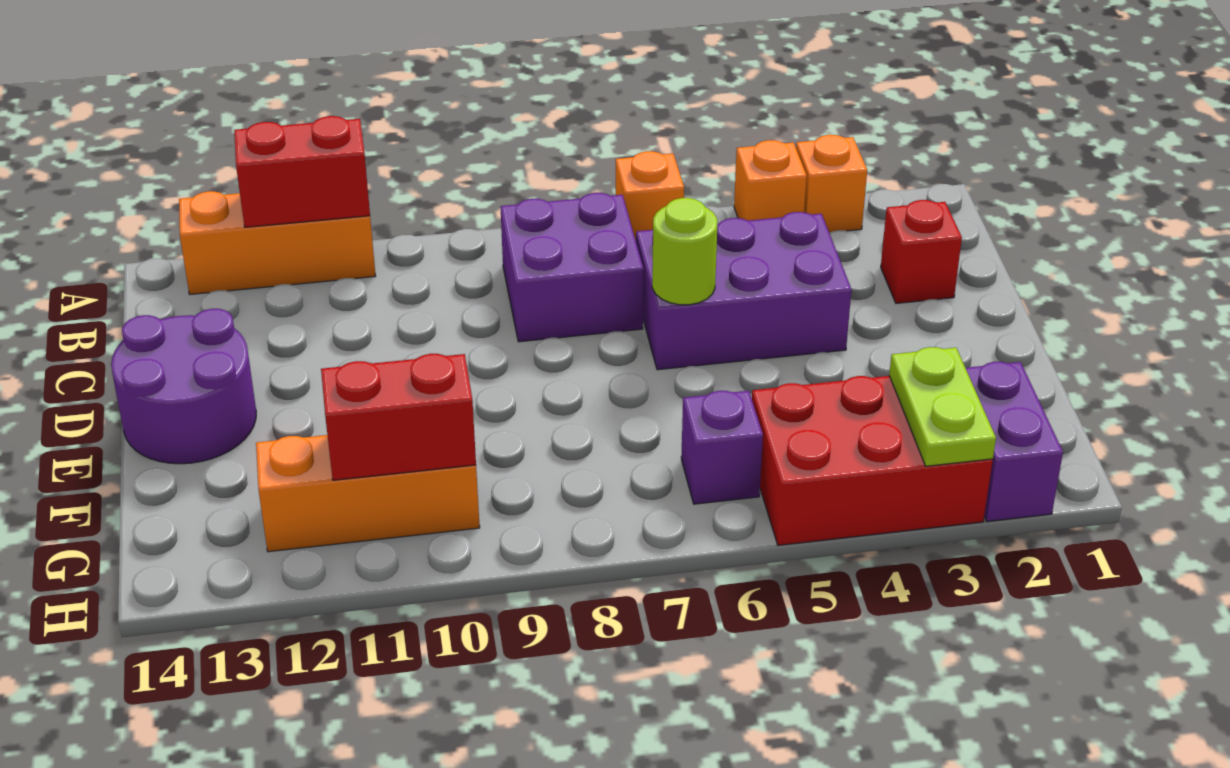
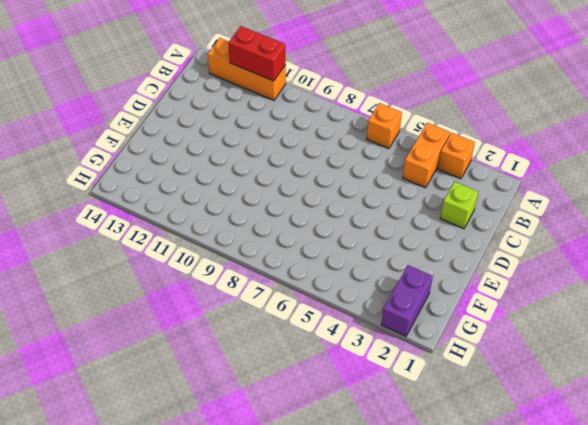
orange brick A4:B4 level 1 -> orange brick A4 level 1
lime brick C2 level 1 -> red brick C2 level 1
none -> purple brick B7:C8 level 1
none -> purple brick C4:D6 level 1
none -> purple round brick D13:E14 level 1

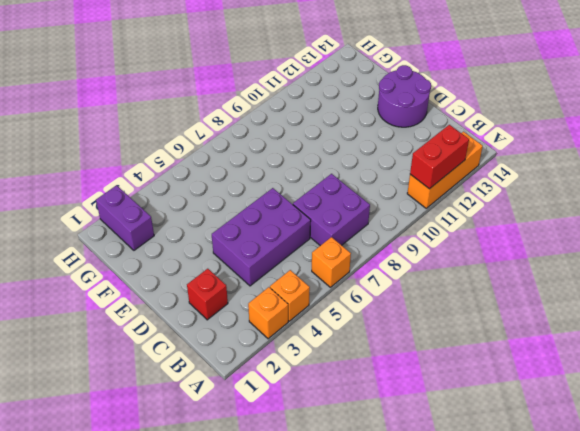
none -> red brick G3:H5 level 1
none -> purple brick G6 level 1
none -> orange brick G10:G12 level 1

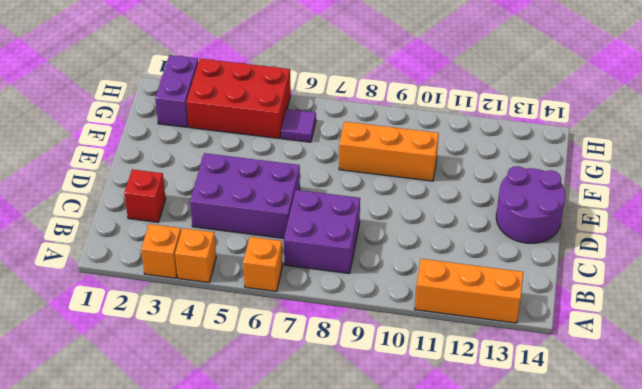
orange brick F8:F10 level 1 -> orange brick G10:G12 level 1
purple tile G6 level 1 -> purple brick G6 level 1
none -> red brick A11:A12 level 2
none -> lime round brick D6 level 2
none -> lime plate G3:H3 level 2

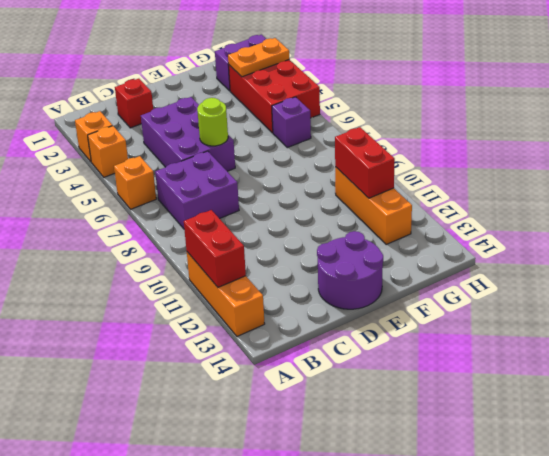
orange plate G3:H3 level 2 -> lime plate G3:H3 level 2

